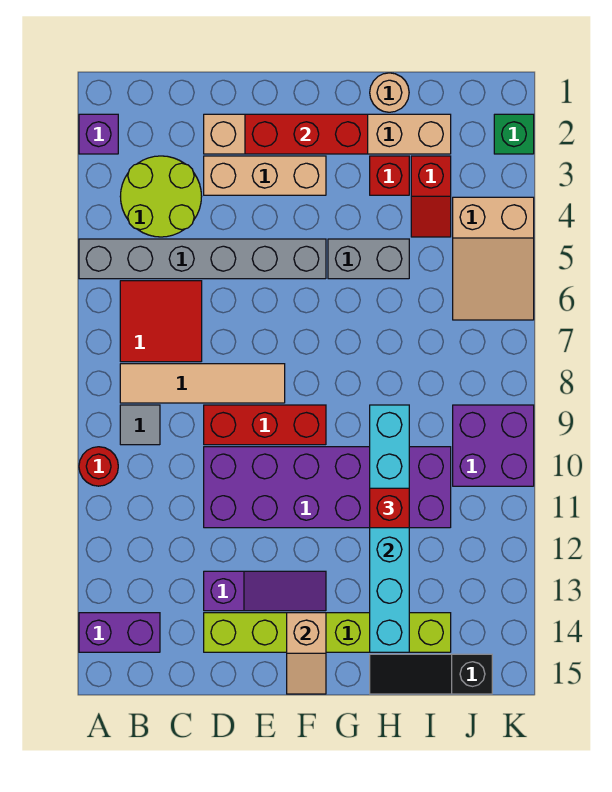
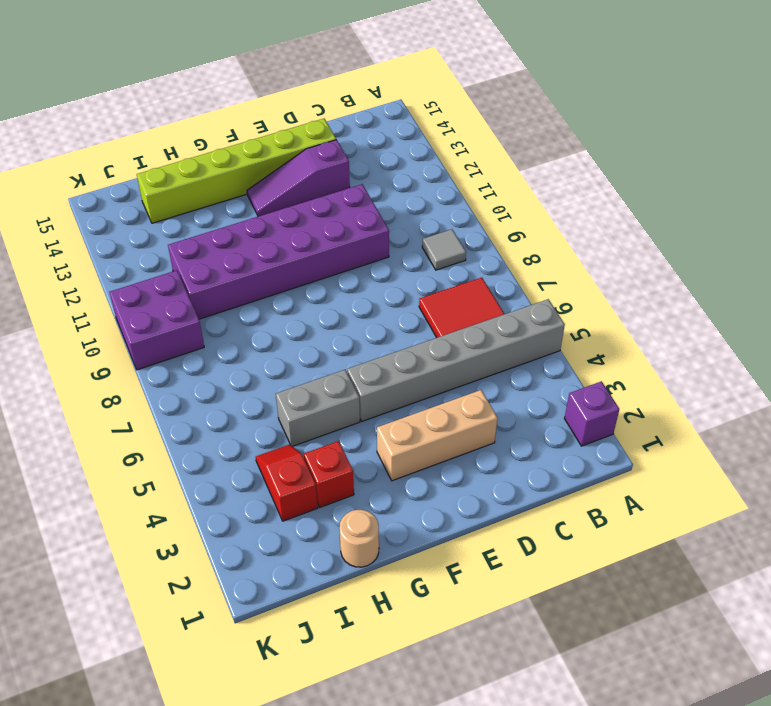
none -> red round brick A10 level 1
none -> purple brick A14:B14 level 1
none -> lime round brick B3:C4 level 1

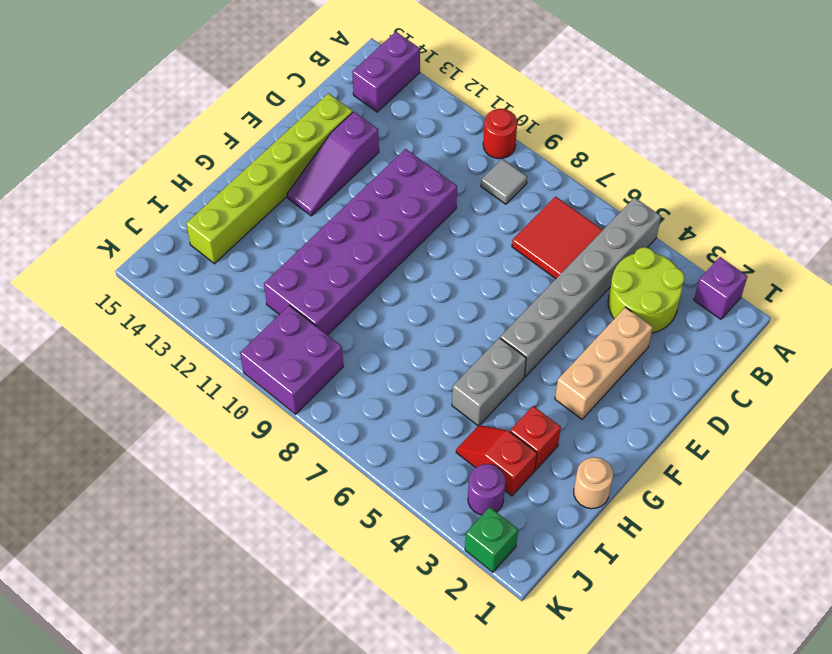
purple round brick J3 level 1 -> none
none -> tan tile B8:E8 level 1
none -> tan brick D2:I2 level 1
none -> red brick D9:F9 level 1

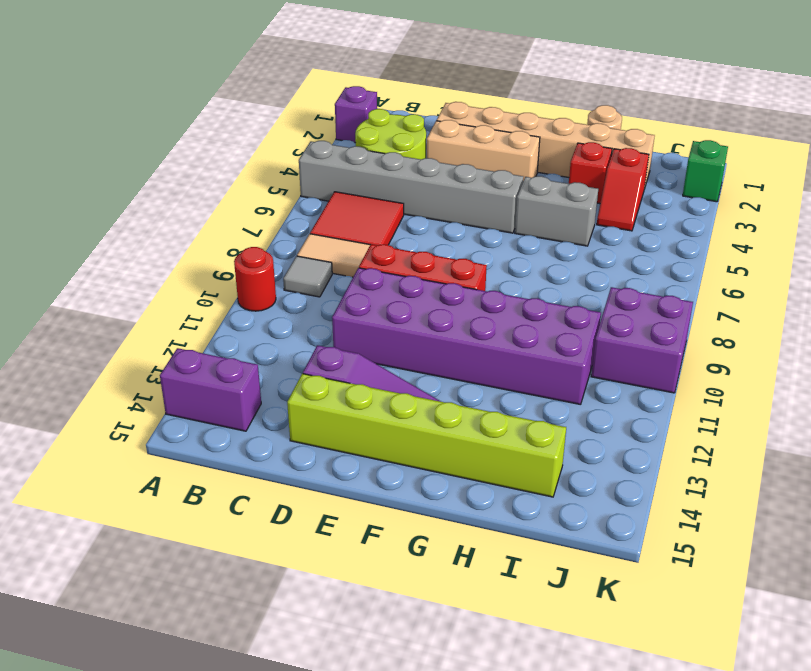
none -> black slope H15:J15 level 1 top J
none -> tan slope J4:K6 level 1 top 4
none -> red brick E2:G2 level 2

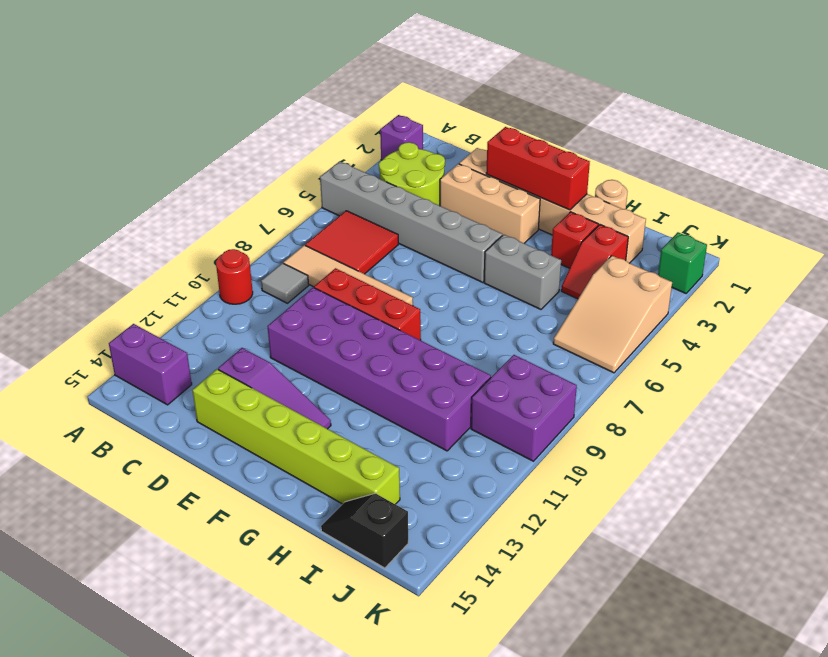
black slope I15:J15 level 1 top J -> black slope H15:J15 level 1 top J
none -> tan slope F14:F15 level 2 top 14
none -> cyan brick H9:H14 level 2
none -> red brick H11 level 3

